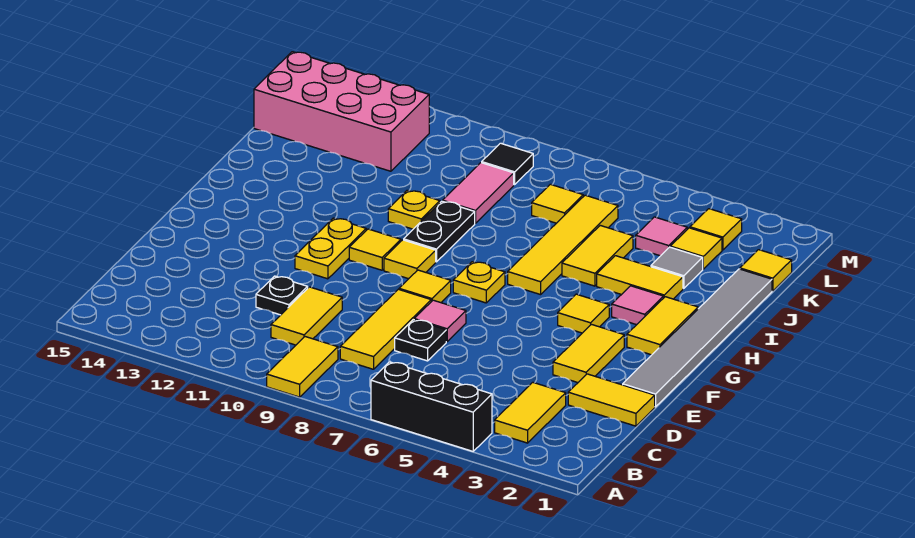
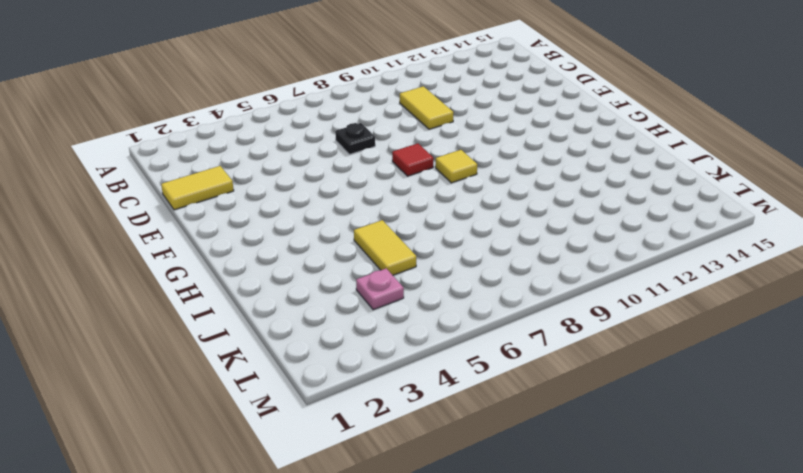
red tile F8 level 1 -> yellow tile F8 level 1
pink plate K4 level 1 -> pink tile K4 level 1
none -> black brick A4:A6 level 1
none -> yellow tile A9:B9 level 1
none -> yellow tile B3:C3 level 1
none -> yellow tile C8:E8 level 1

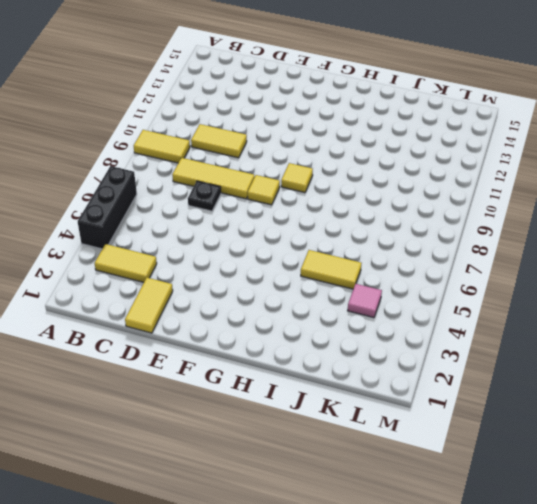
none -> black plate D11 level 1
none -> grey tile E1:J1 level 1
none -> yellow tile E3:F3 level 1
none -> pink tile E7 level 1

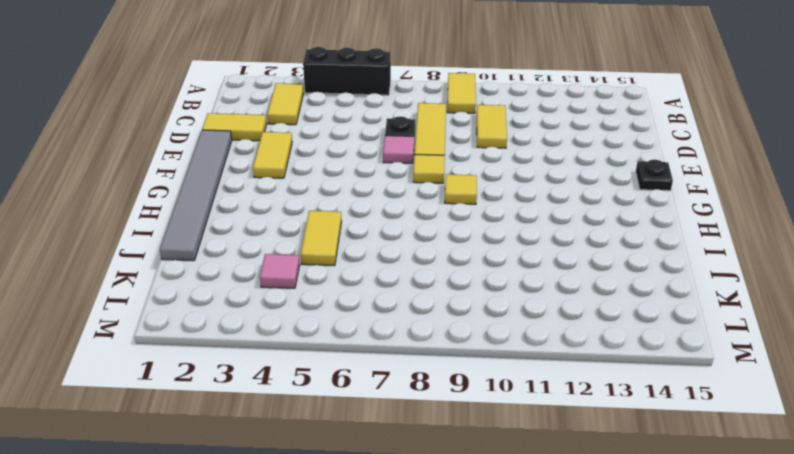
black plate F15 level 1 -> black plate D11 level 1
none -> yellow plate F11:G11 level 1
none -> yellow tile G2:H2 level 1
none -> yellow tile G4 level 1
none -> yellow plate G7 level 1

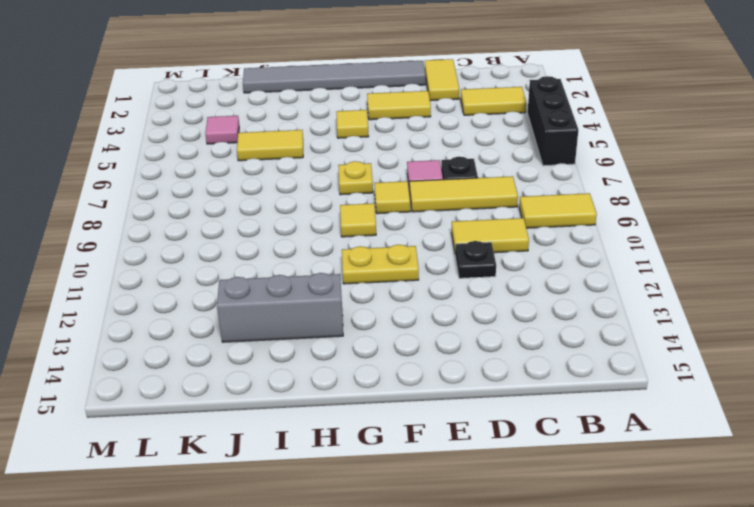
grey brick H13:J13 level 1 -> none
none -> yellow tile G2:H2 level 1
none -> yellow tile G10 level 1
none -> pink tile H3 level 1
none -> yellow tile H6:K6 level 1

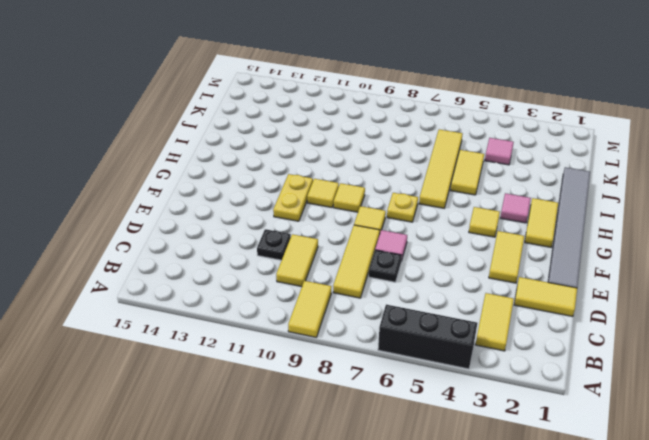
none -> black plate H9:I9 level 1
none -> yellow tile I3:I4 level 1
none -> yellow plate I10 level 1
none -> grey tile J3 level 1

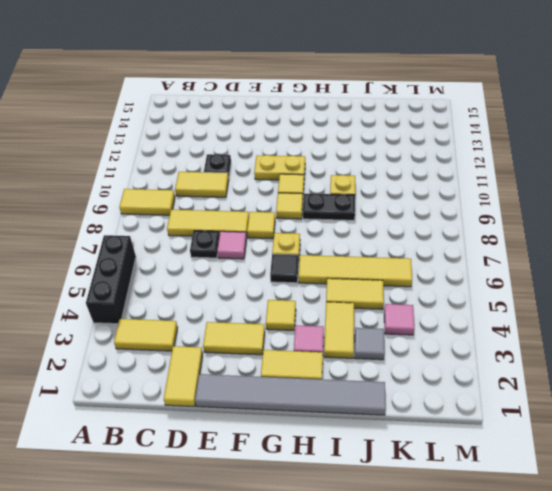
black tile G6 level 1 -> black tile L9 level 1
none -> pink tile J9:K9 level 1
none -> yellow tile K1 level 1
none -> yellow tile K3 level 1
none -> yellow tile K7 level 1

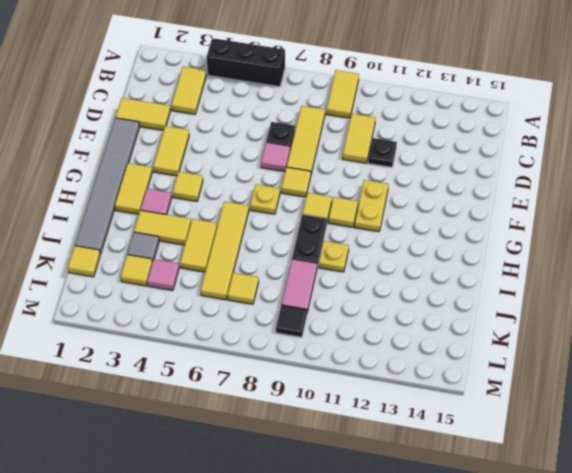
none -> pink brick K12:L15 level 1
none -> yellow tile L3 level 1

